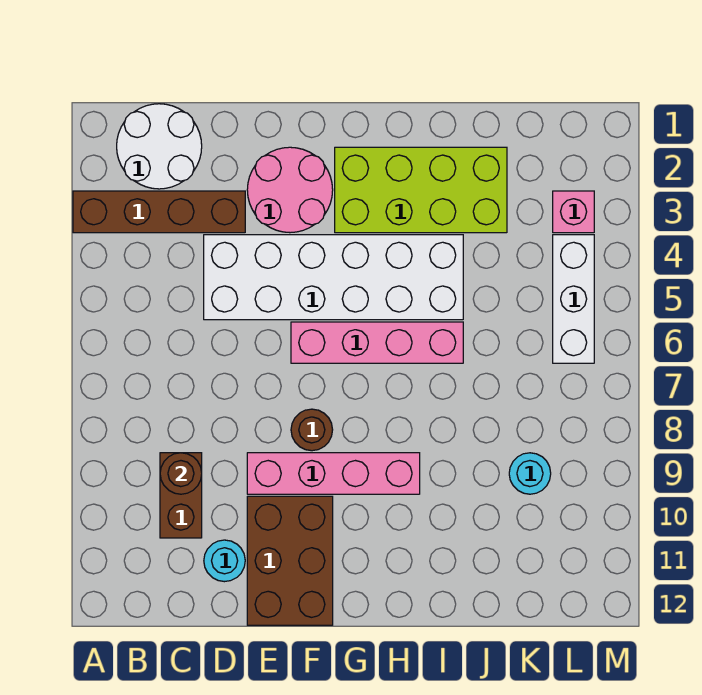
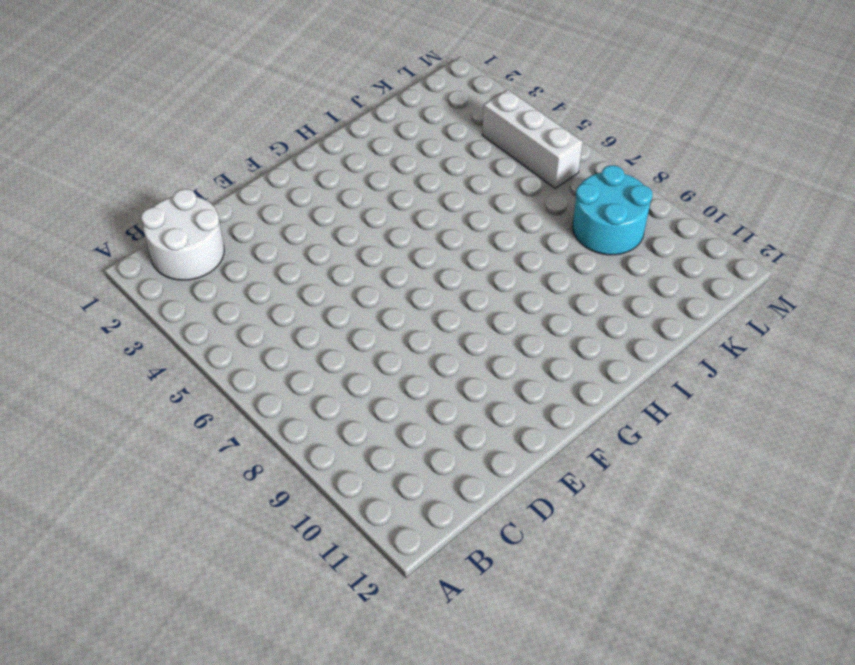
cyan round brick K8:L9 level 1 -> cyan round brick K9 level 1
none -> brown brick A3:D3 level 1
none -> brown brick C9:C10 level 1
none -> white brick D4:I5 level 1

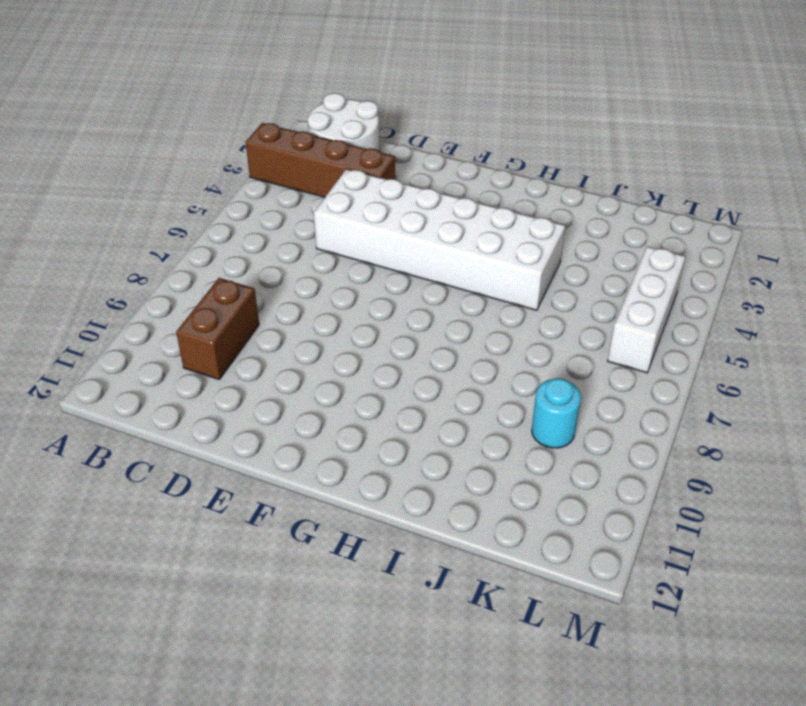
none -> cyan round brick D11 level 1
none -> pink round brick E2:F3 level 1
none -> pink brick E9:H9 level 1

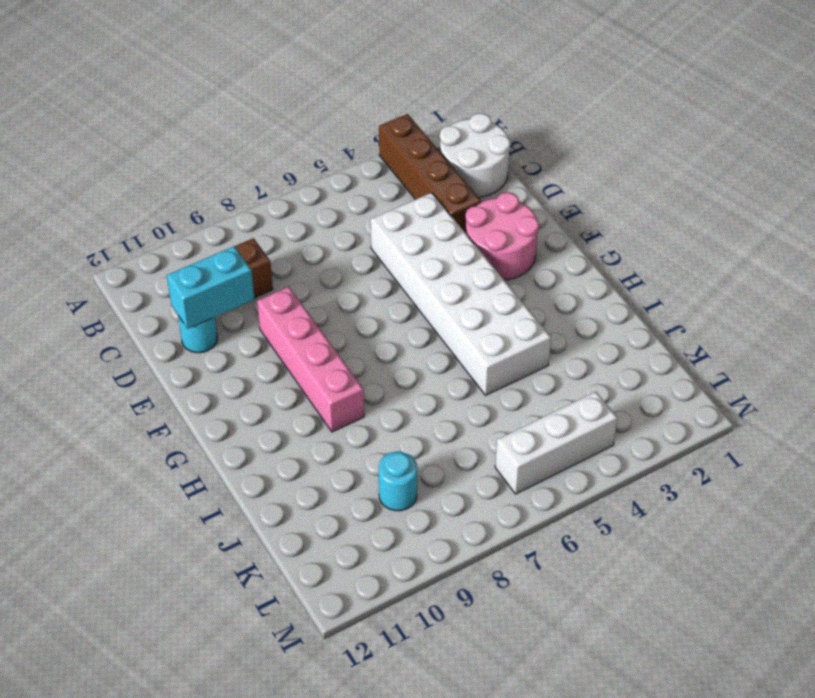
cyan brick D10:D11 level 2 -> none
none -> brown brick E10:F12 level 1
none -> pink brick F6:I6 level 1
none -> brown round brick F8 level 1

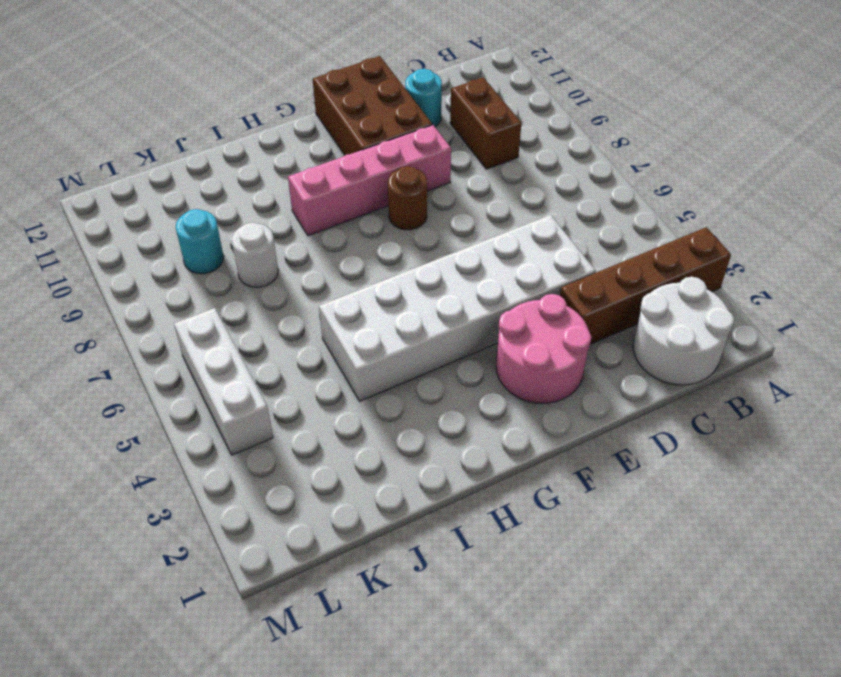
white round brick J8 level 1 -> none
none -> pink brick F6:I6 level 1
none -> lime brick G2:J3 level 1
none -> pink brick L3 level 1

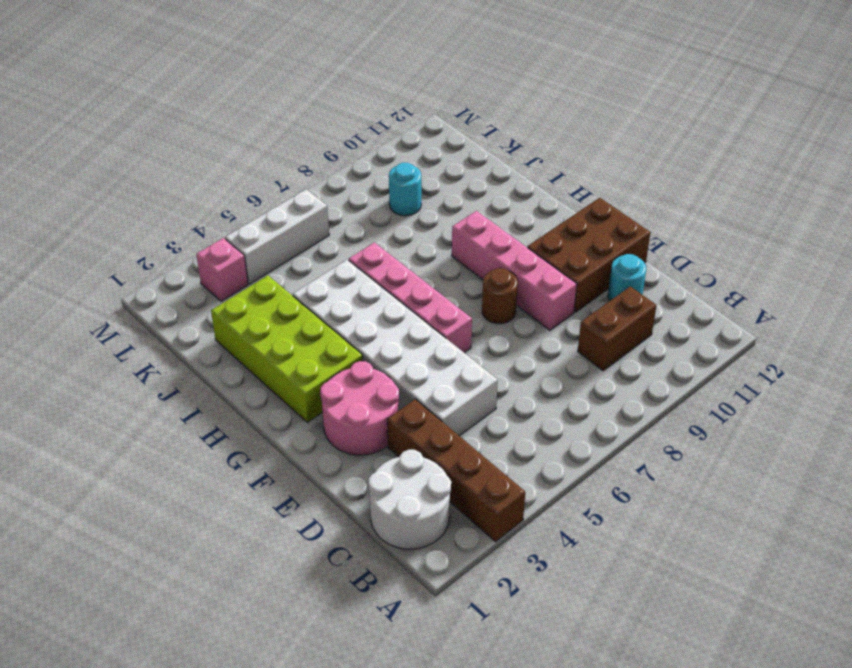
none -> brown round brick C9 level 2

